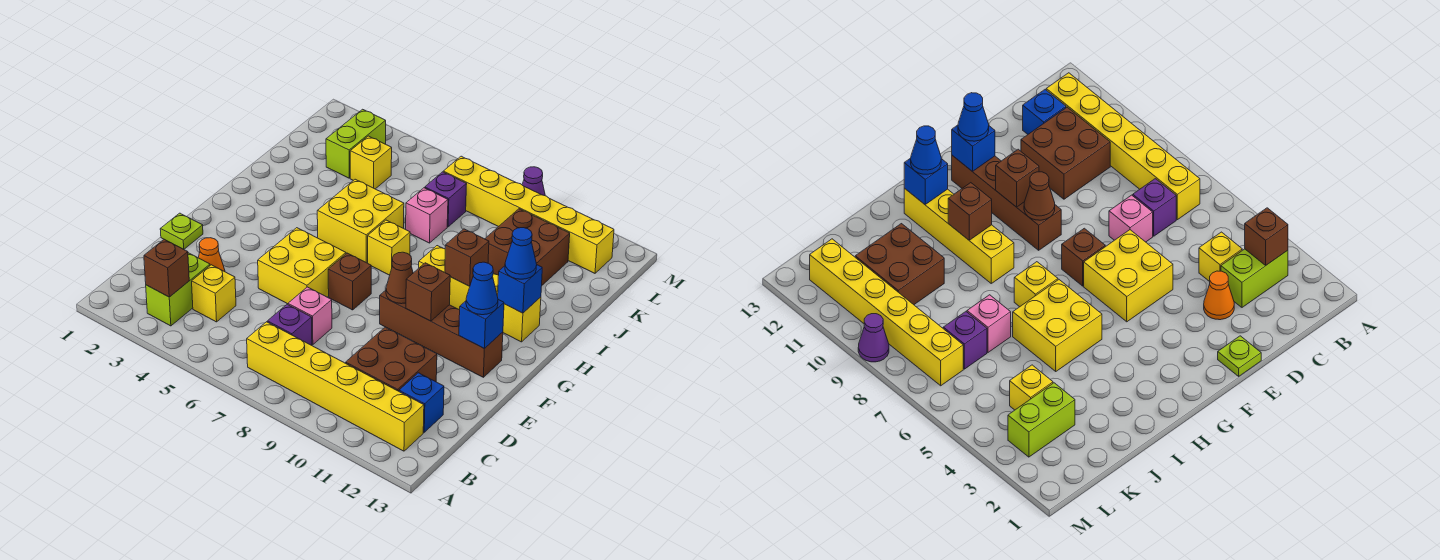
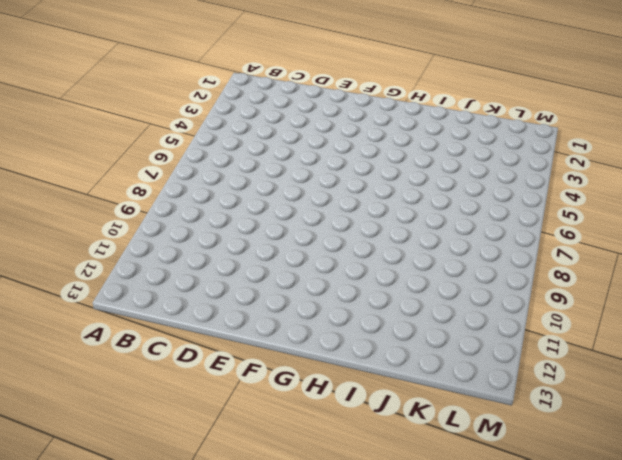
none -> lime brick B3:C3 level 1
none -> yellow brick B7:B12 level 1
none -> yellow brick C4 level 1
none -> purple brick C7 level 1

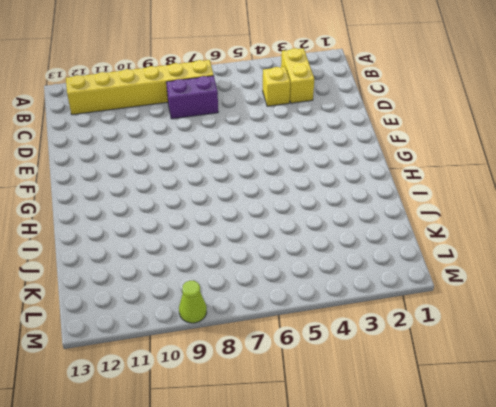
yellow brick B3:C3 level 1 -> lime brick B3:C3 level 1
purple brick C7:C8 level 1 -> purple brick C7 level 1
lime cone M9 level 1 -> purple cone M9 level 1
none -> brown brick C10:D11 level 1
none -> blue brick C12 level 1
none -> orange cone D3 level 1
none -> pink brick D7 level 1

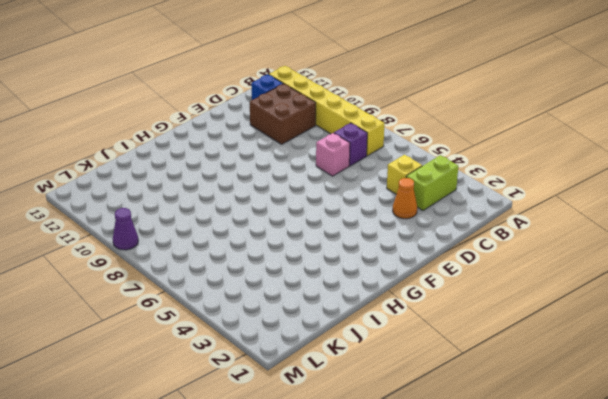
none -> lime plate E1 level 1
none -> yellow brick E5:F6 level 1
none -> brown brick F7 level 1
none -> brown brick F9:F12 level 1

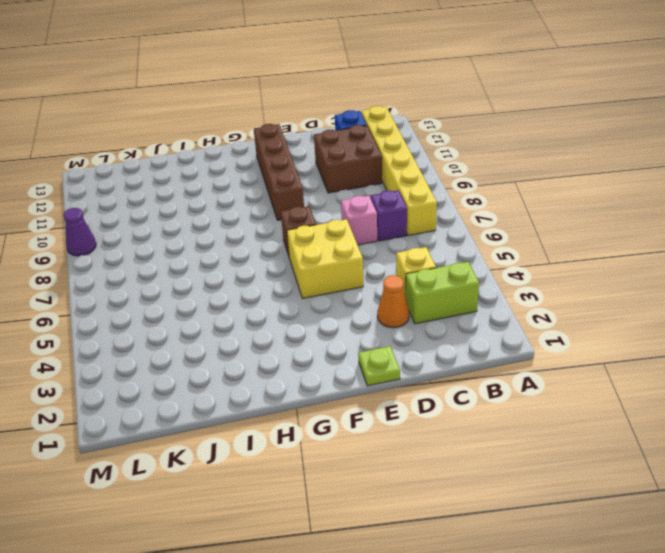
none -> yellow brick H5:I6 level 1
none -> yellow brick H7 level 1
none -> yellow brick H9:H12 level 1
none -> pink brick J7 level 1

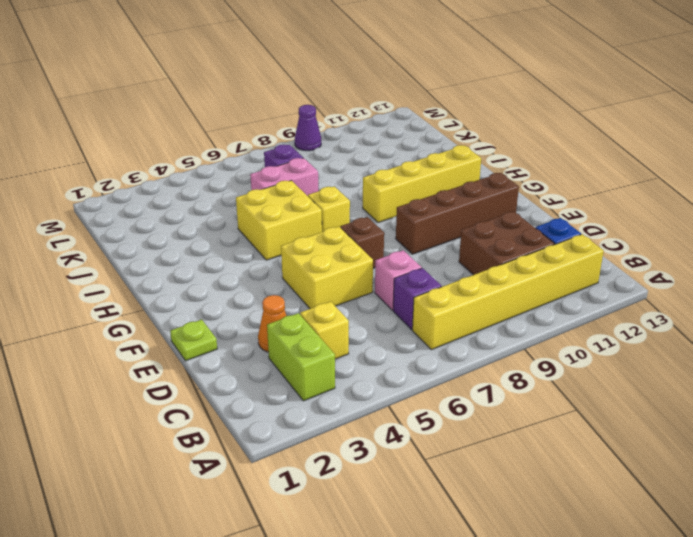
pink brick J6:J7 level 1 -> pink brick J7 level 1
none -> brown brick J10:K11 level 1
none -> lime brick K3:L3 level 1
none -> yellow brick K4 level 1
none -> yellow brick L7:L12 level 1

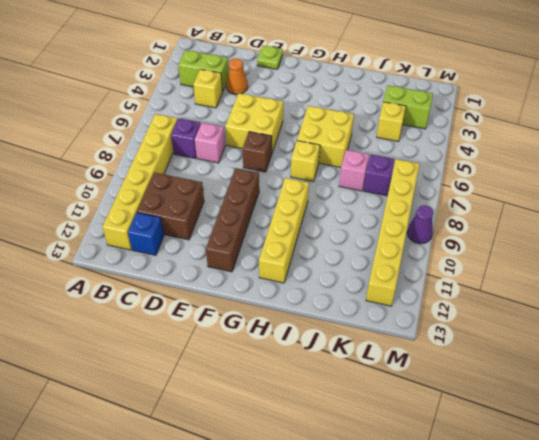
none -> brown brick J10:K11 level 1
none -> brown brick B3 level 2
none -> brown cone F9 level 2
none -> brown brick F10 level 2

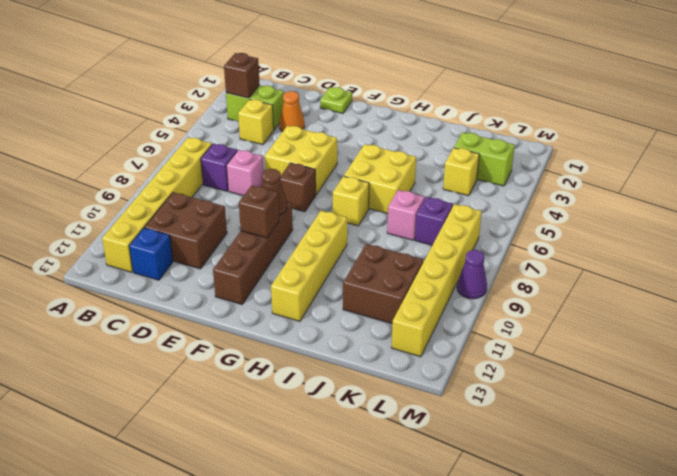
none -> blue brick F12 level 2
none -> brown brick H10 level 2
none -> blue brick H12 level 2
none -> blue cone F12 level 3

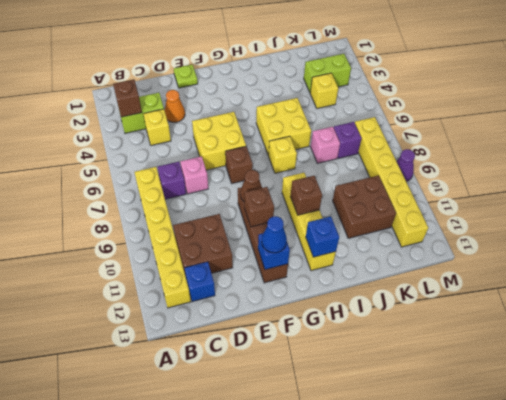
none -> blue cone H12 level 3

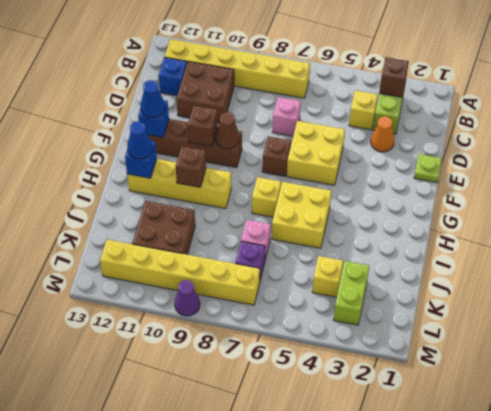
none -> purple brick C7 level 1

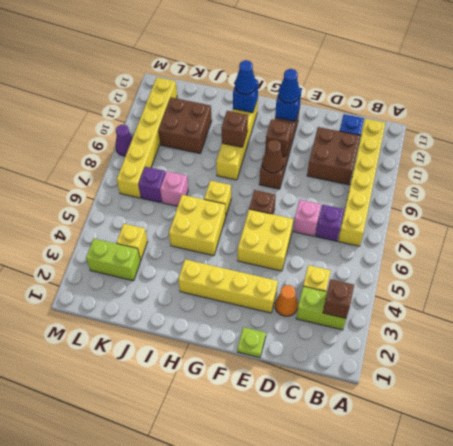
yellow brick E3:H3 level 1 -> none

